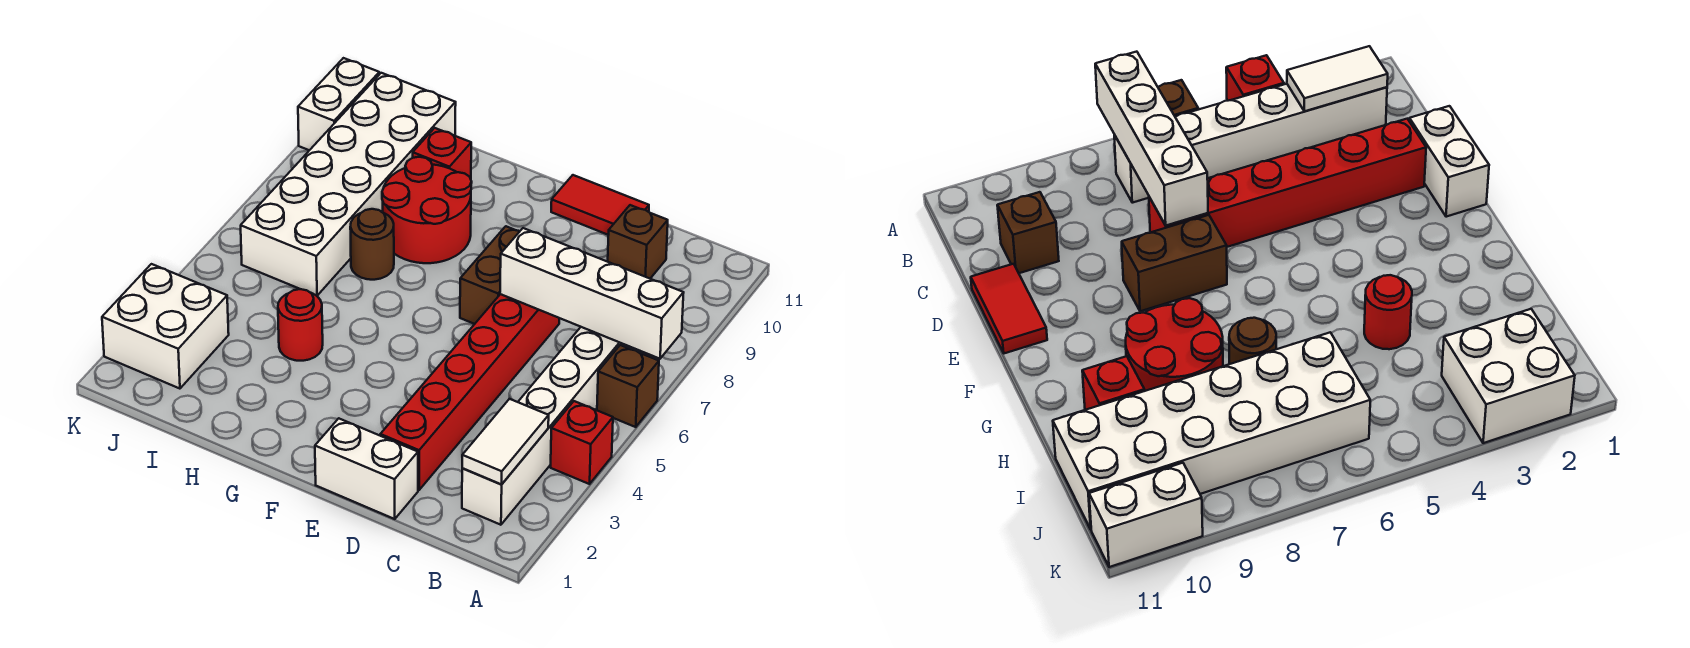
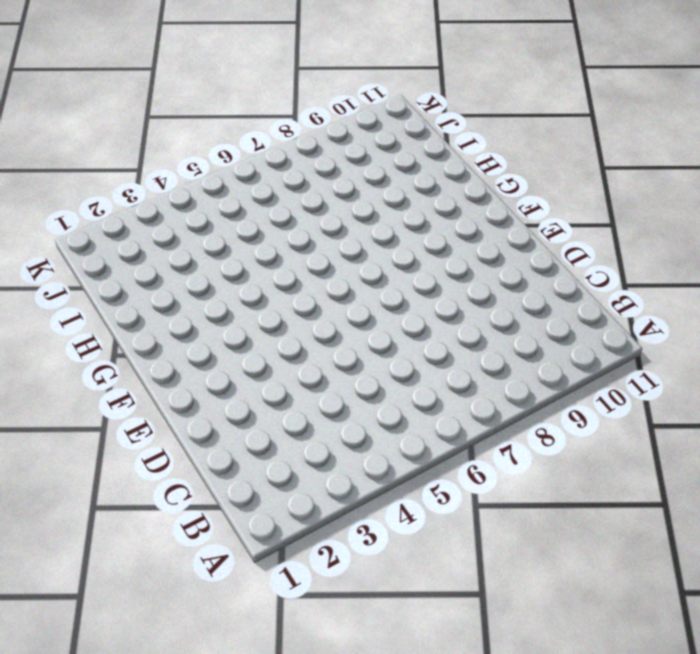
none -> red brick A4 level 1
none -> brown brick A6 level 1
none -> white brick B2:B7 level 1

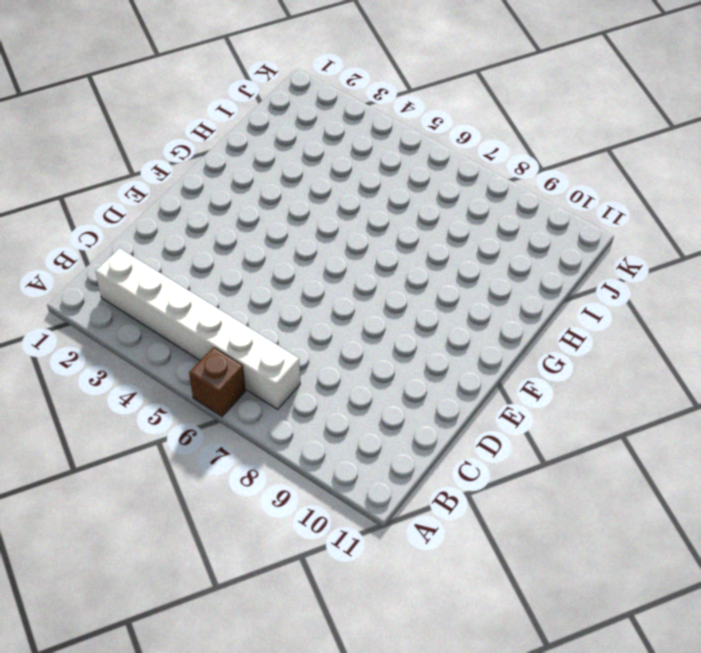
none -> red brick A4 level 1
none -> brown brick C10 level 1
none -> white brick D1:E1 level 1

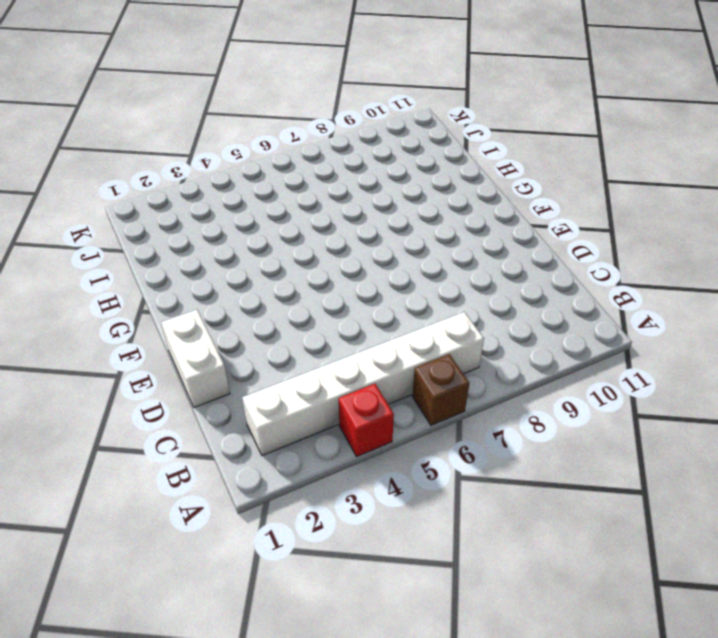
none -> brown brick C10 level 1
none -> red brick D2:D7 level 1
none -> red tile D11:E11 level 1

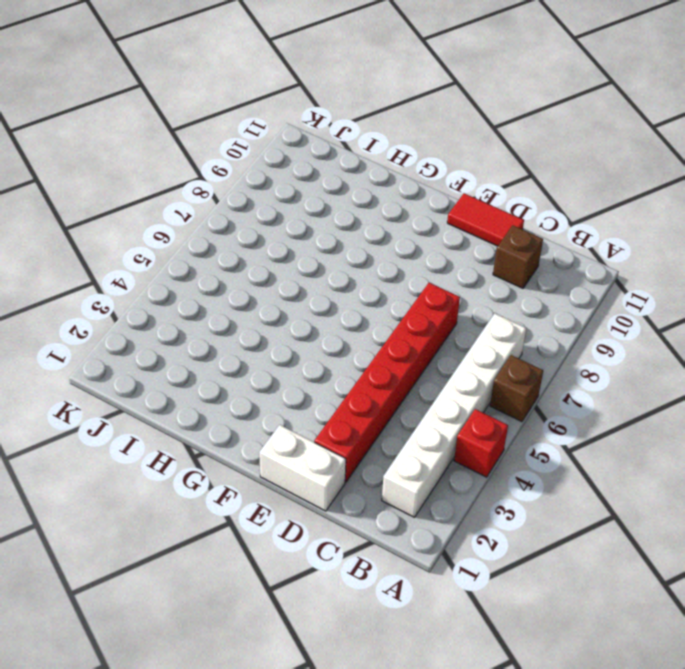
none -> brown brick E7:E8 level 1
none -> red round brick G8:H9 level 1
none -> red round brick H4 level 1

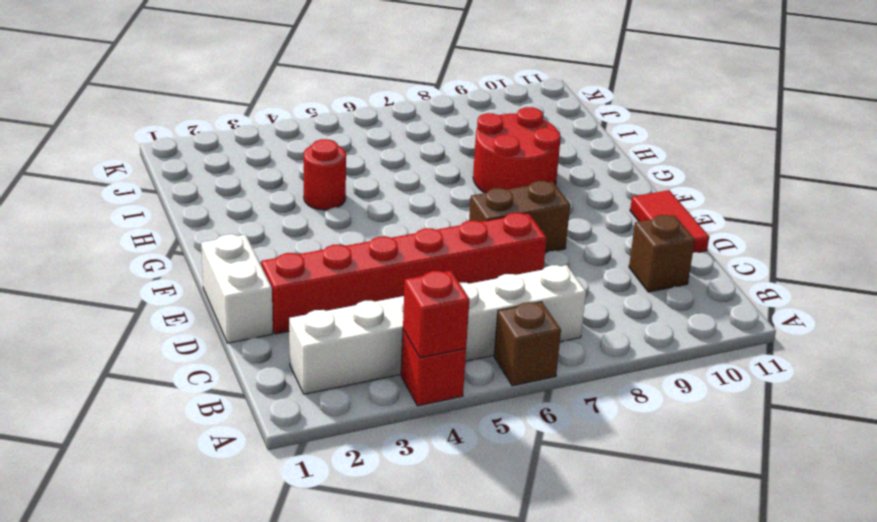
red brick A4 level 2 -> red brick H10 level 1
none -> brown round brick H7 level 1
none -> white brick I6:J11 level 1
none -> white brick J2:K3 level 1

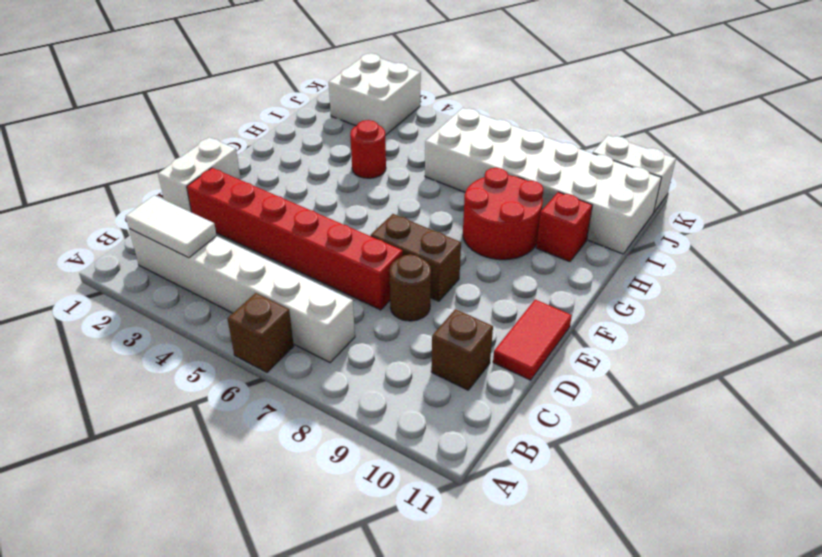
brown round brick D8 level 1 -> brown round brick H7 level 1
none -> red brick A4 level 1
none -> white brick A7:D7 level 2

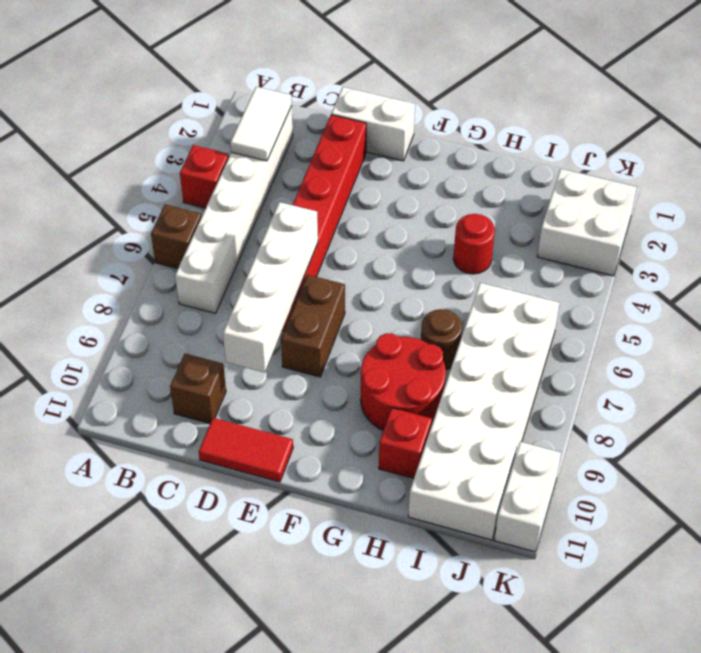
white brick D6:D9 level 2 -> white brick A7:D7 level 2

